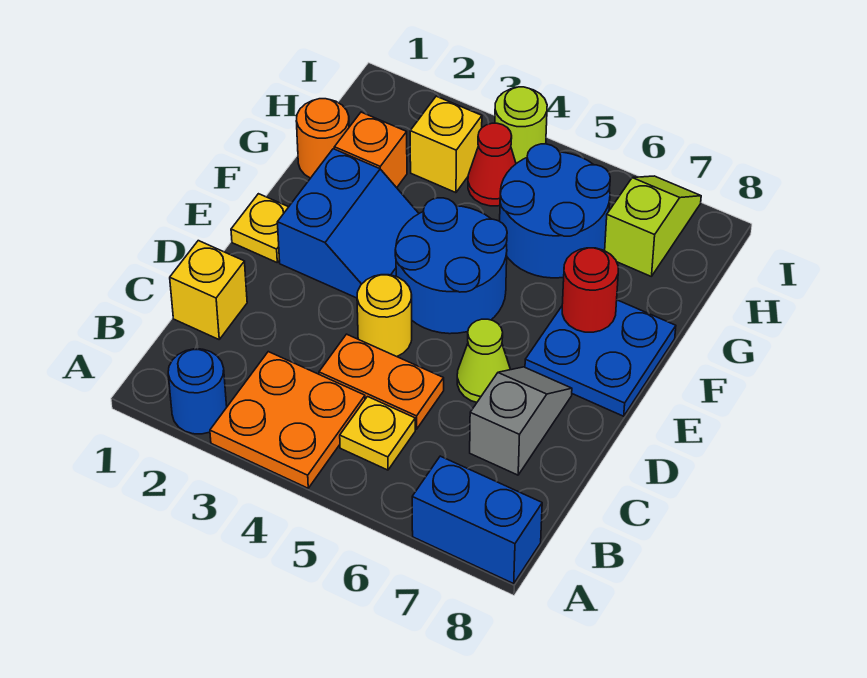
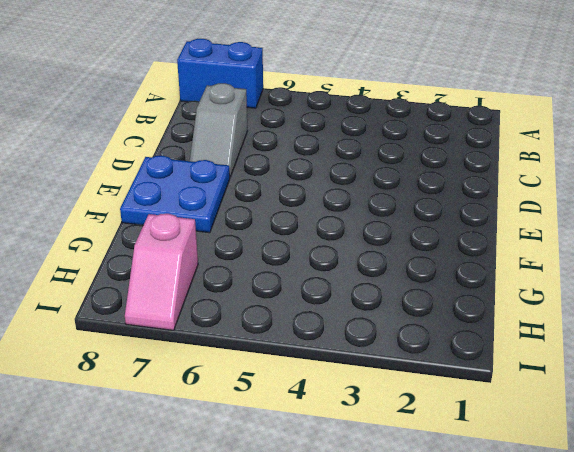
pink slope H7:I7 level 1 top H -> lime slope H7:I7 level 1 top H
none -> blue round brick A2 level 1
none -> orange plate A3:B4 level 1
none -> yellow plate B5 level 1

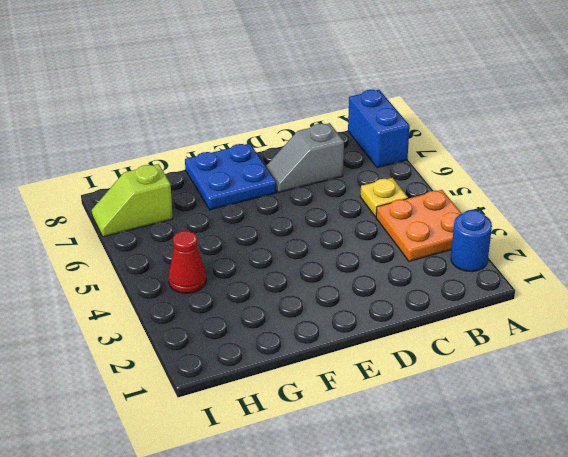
none -> yellow brick C1 level 1
none -> orange plate C4:C5 level 1
none -> yellow round brick D4 level 1

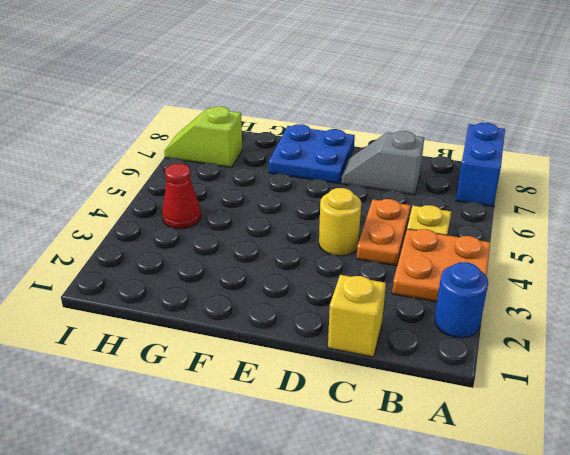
none -> lime cone D6 level 1
none -> yellow plate E1 level 1
none -> blue slope E2:F3 level 1 top 2

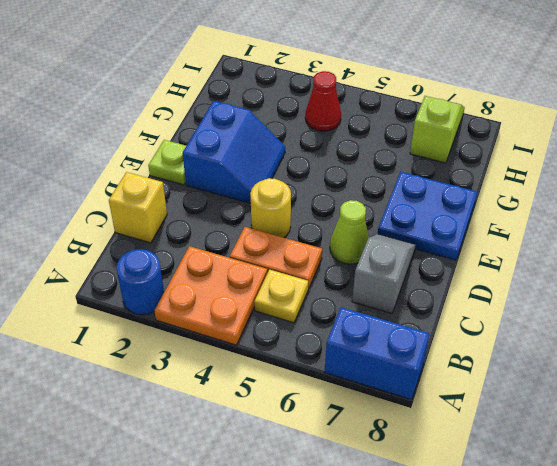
lime plate E1 level 1 -> yellow plate E1 level 1
none -> blue round brick E4:F5 level 1
none -> orange round brick G1 level 1
none -> orange brick G2 level 1

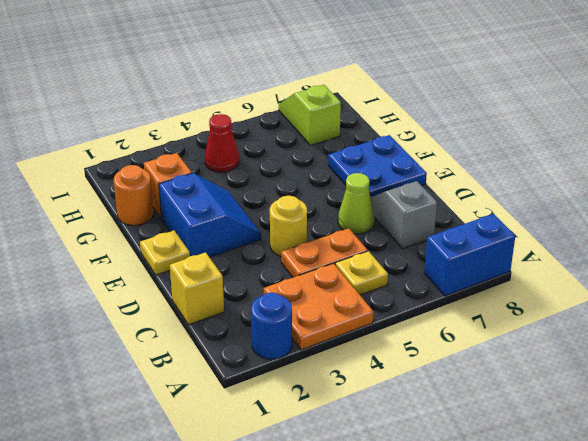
none -> blue round brick E4:F5 level 1
none -> blue round brick G5:H6 level 1
none -> yellow brick H3 level 1

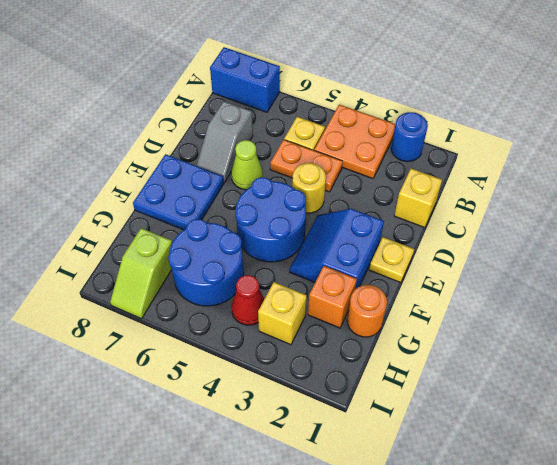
none -> lime round brick I4 level 1
none -> red round brick F7 level 2

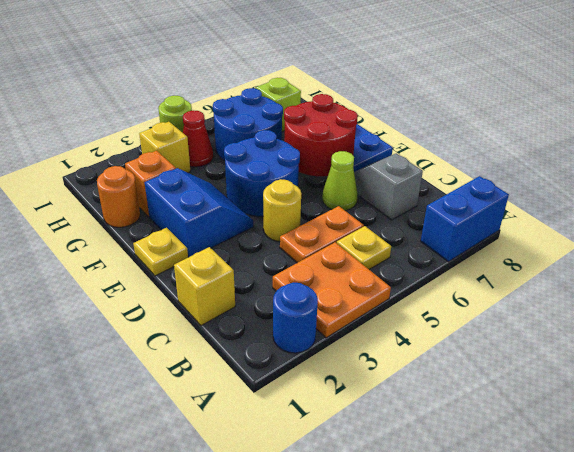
red round brick E6:F7 level 2 -> red round brick F7 level 2

